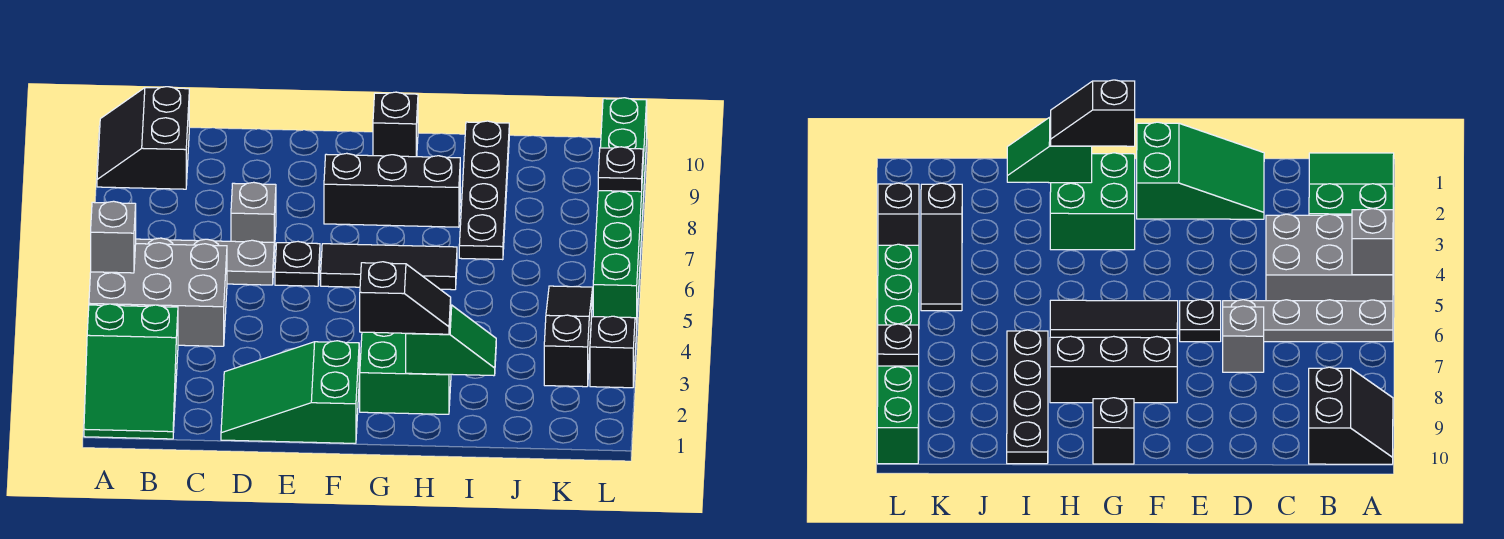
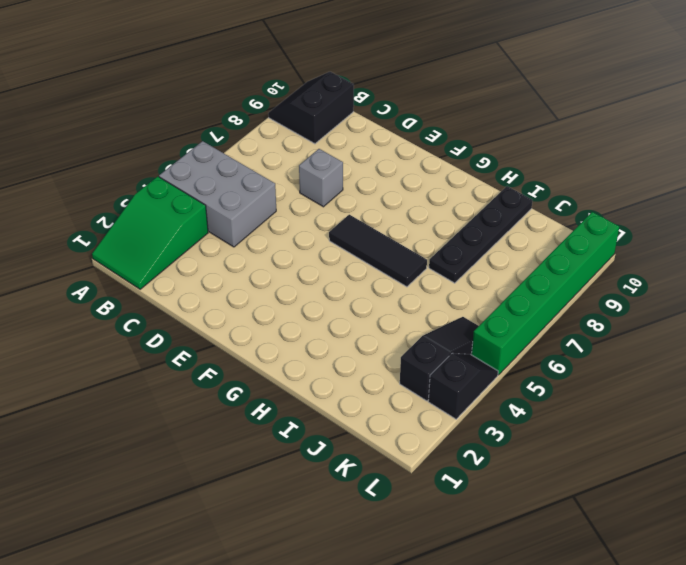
none -> grey plate A6:D6 level 1
none -> green slope D1:F2 level 1 top F
none -> black plate E6 level 1

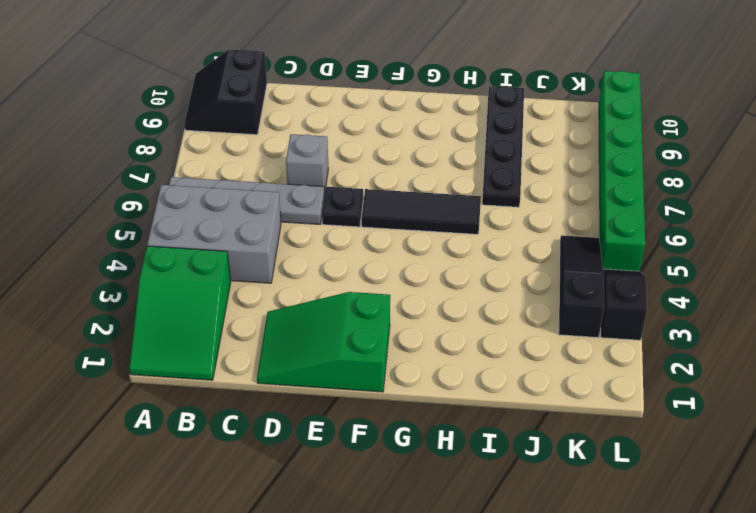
none -> black brick F8:H8 level 1
none -> green brick G2:H3 level 1
none -> black brick G10 level 1

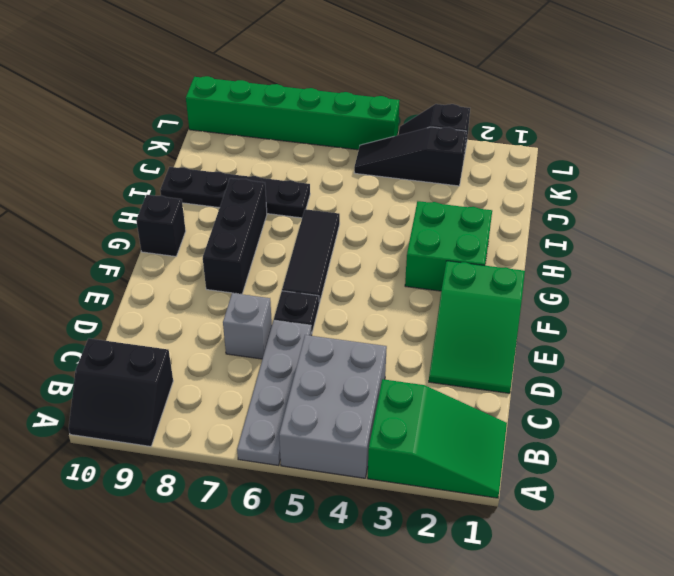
none -> grey brick A5 level 2
none -> green slope H2:I2 level 2 top H
none -> black plate L8 level 2

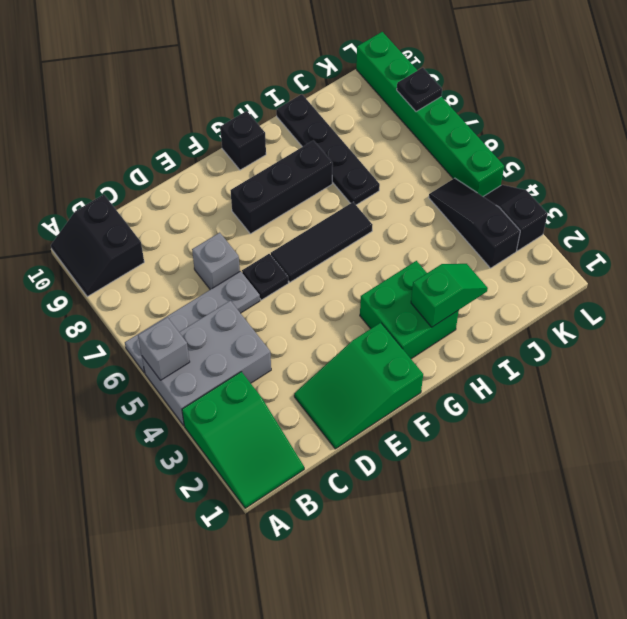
none -> black slope G2:H2 level 3 top G

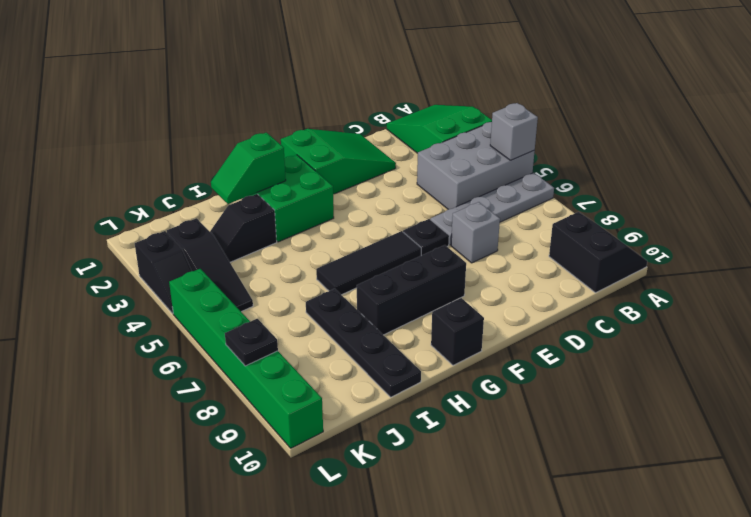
black slope I3:J3 level 1 top I -> black slope G2:H2 level 3 top G

